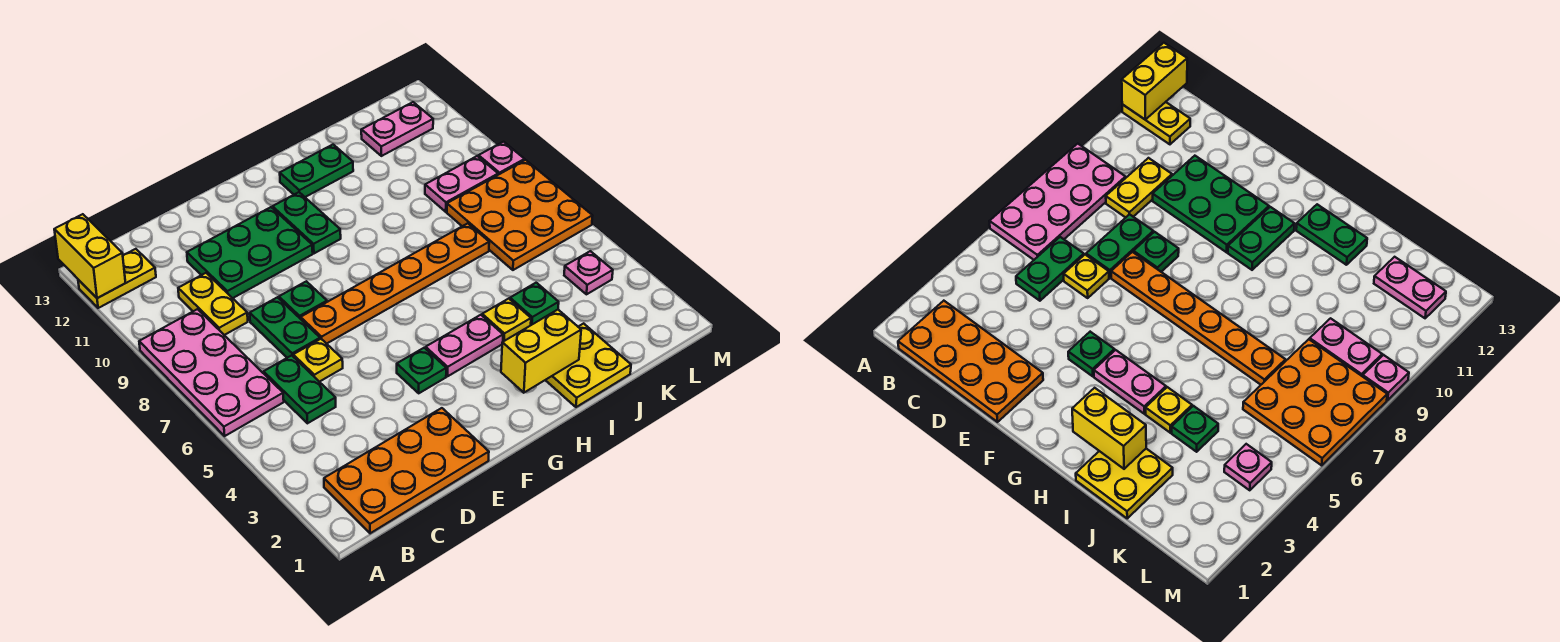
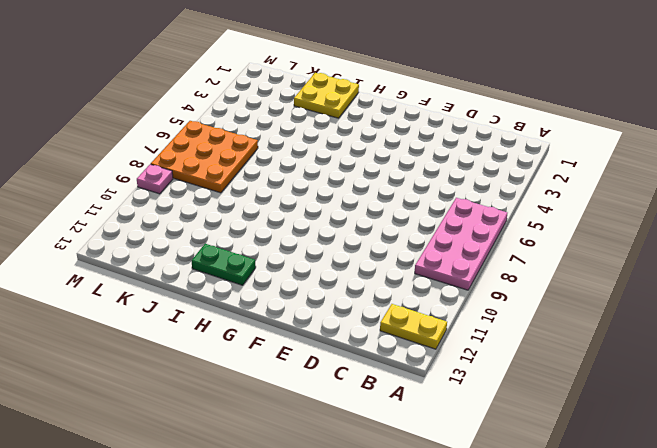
none -> orange plate B1:E2 level 1
none -> green plate C5:C6 level 1
none -> yellow plate C9:C10 level 1

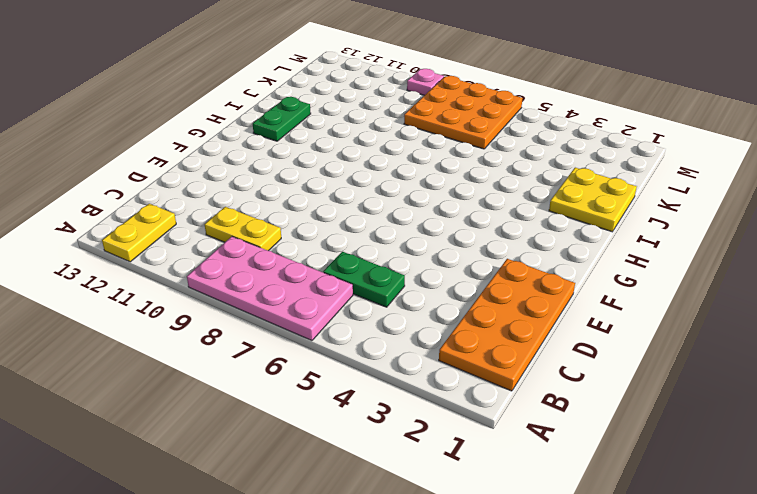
none -> yellow plate D6 level 1
none -> green plate D7:D8 level 1
none -> green plate D10:F11 level 1

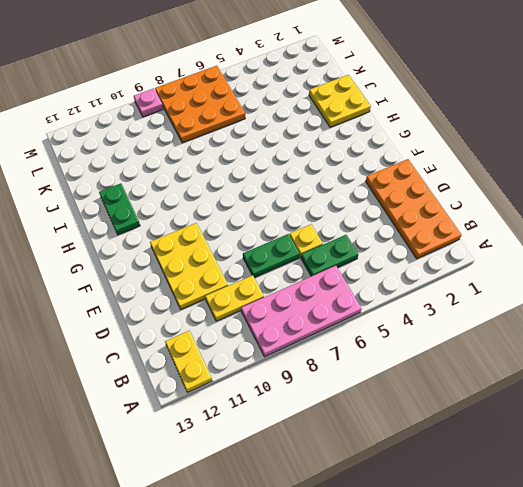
yellow plate D10:F11 level 1 -> green plate D10:F11 level 1
none -> orange plate E7:J7 level 1
none -> green plate E8 level 1
none -> green plate F4 level 1

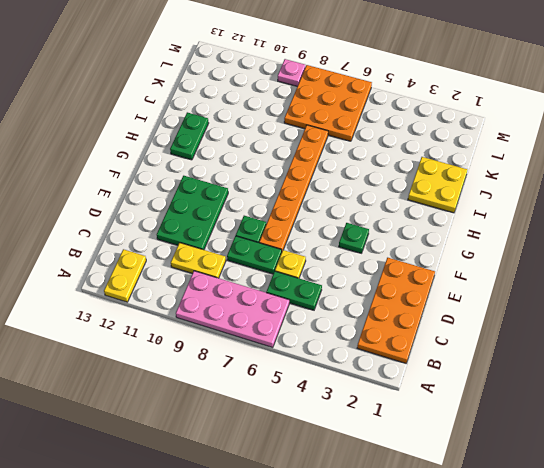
none -> pink plate G4:H4 level 1
none -> green plate G10:G11 level 1
none -> yellow plate I4 level 1

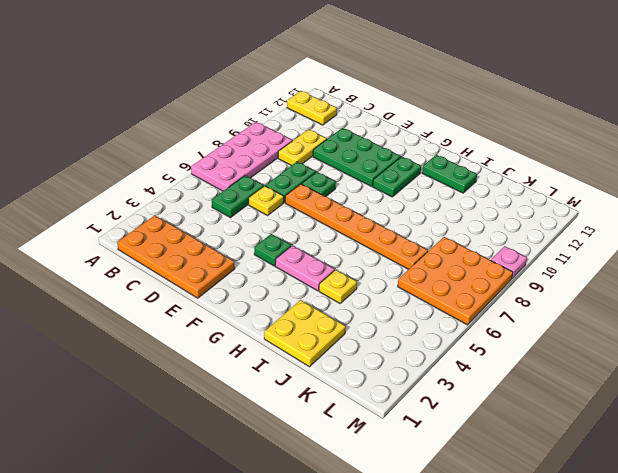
none -> green plate J4 level 1
none -> pink plate K9:L9 level 1
none -> pink plate K12:L12 level 1

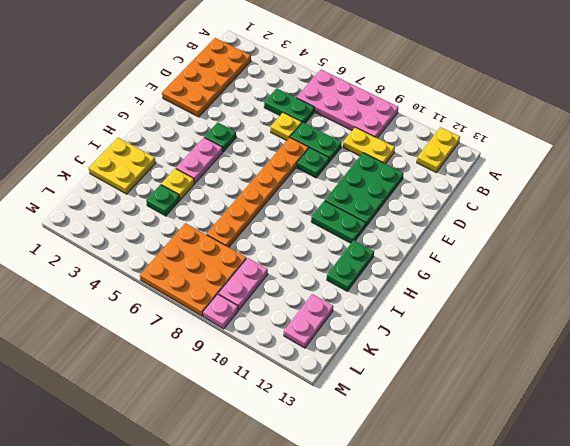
none -> pink plate L4 level 1
none -> yellow brick A12:A13 level 2
none -> yellow brick H2:I2 level 2

